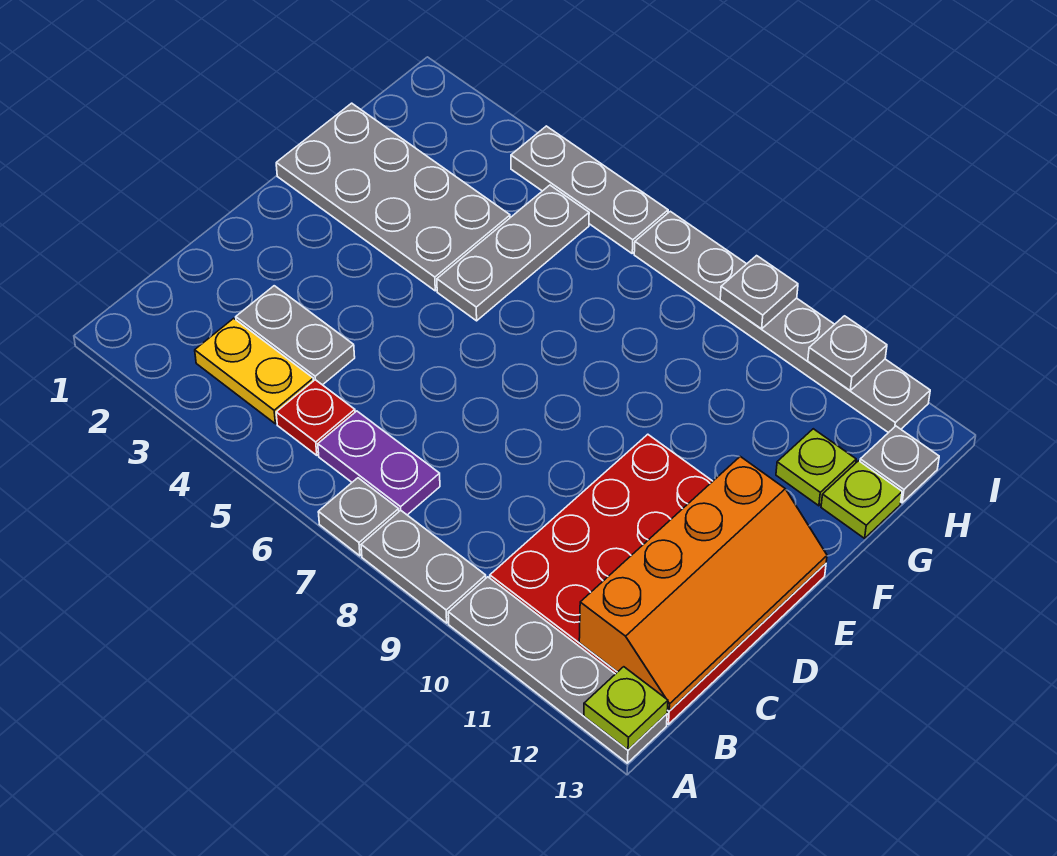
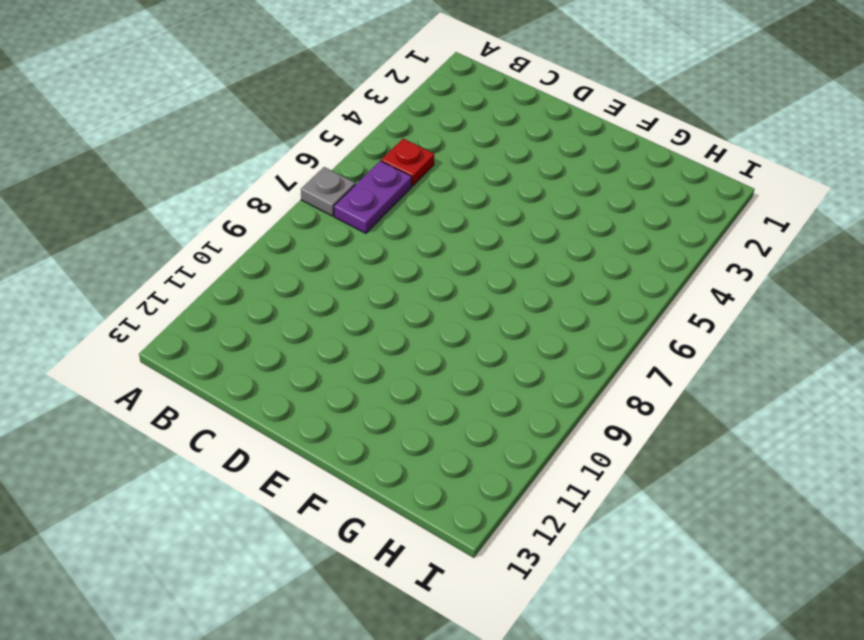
none -> grey plate A8:A9 level 1
none -> grey plate A10:A13 level 1
none -> yellow plate B3:B4 level 1

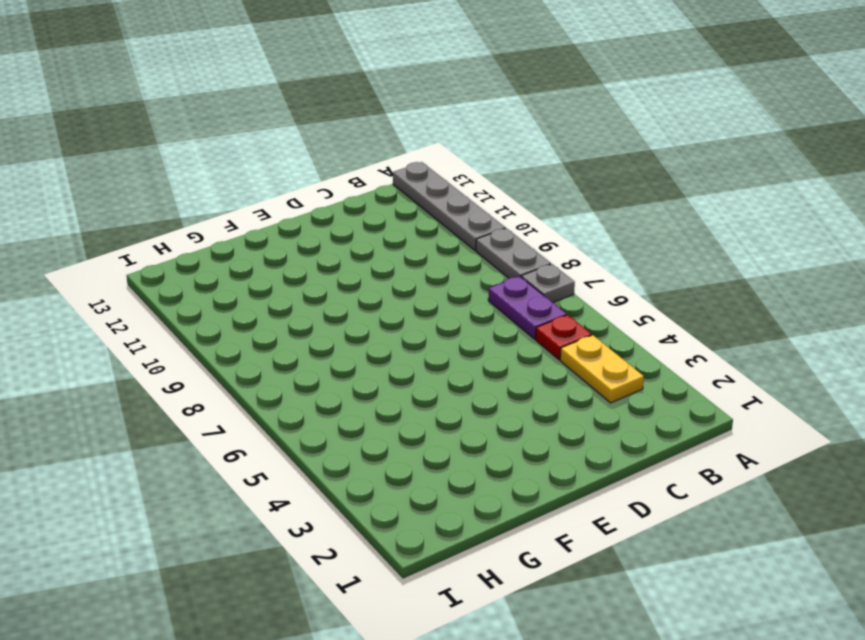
none -> red plate B10:E13 level 1
none -> grey plate C3:C4 level 1
none -> grey plate F1:G4 level 1

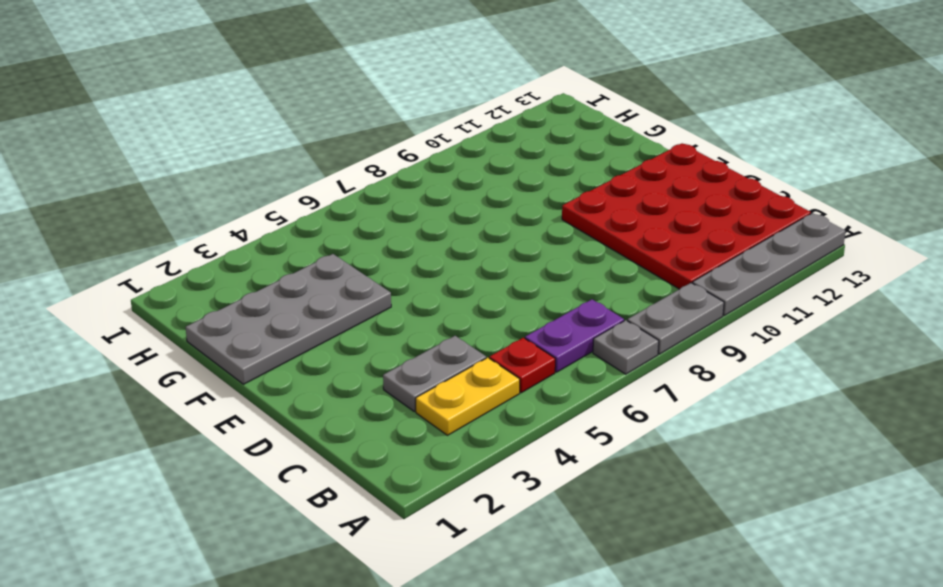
none -> grey plate F5:H5 level 1
none -> lime plate G12 level 1
none -> lime plate G13 level 1

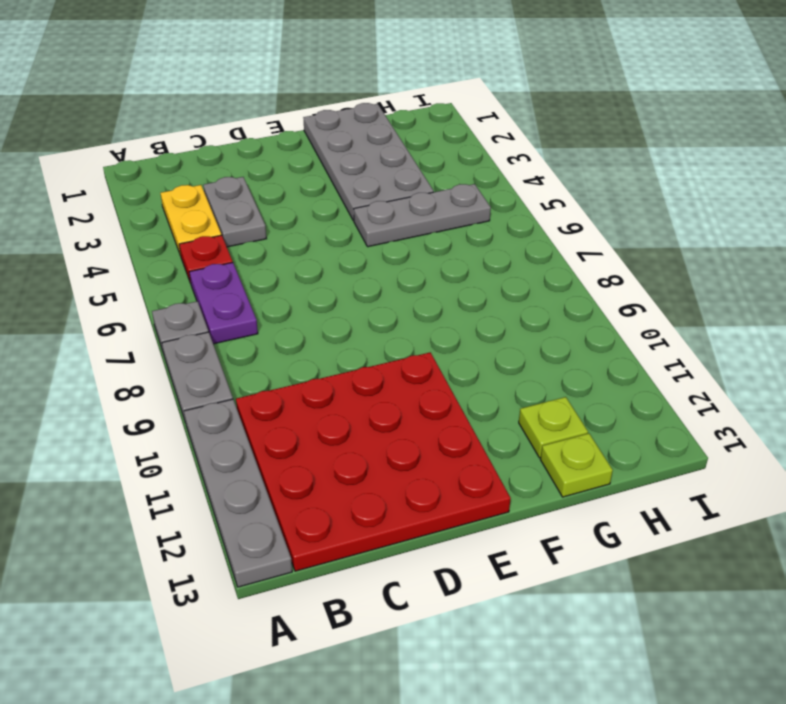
none -> grey plate H13 level 1
none -> grey plate I4:I6 level 1
none -> grey plate I7:I12 level 1

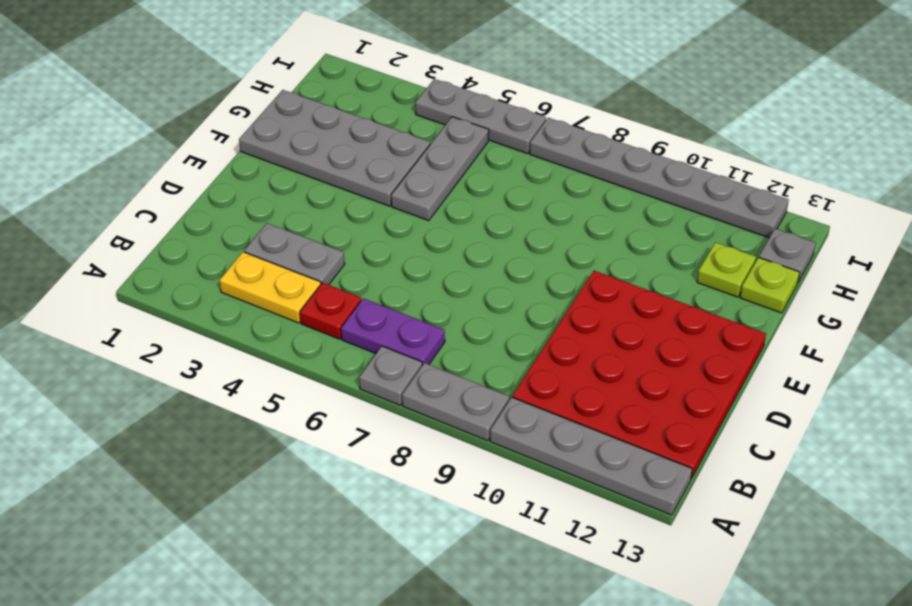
none -> lime plate A13 level 2
none -> orange slope B12:E13 level 2 top 12
none -> grey plate I9 level 2

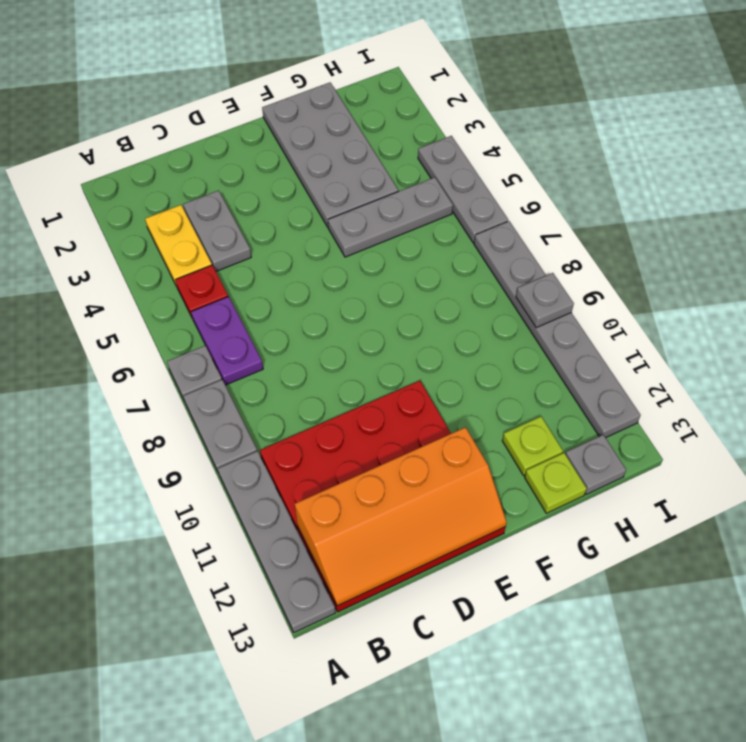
none -> lime plate A13 level 2
none -> grey plate I11 level 2

